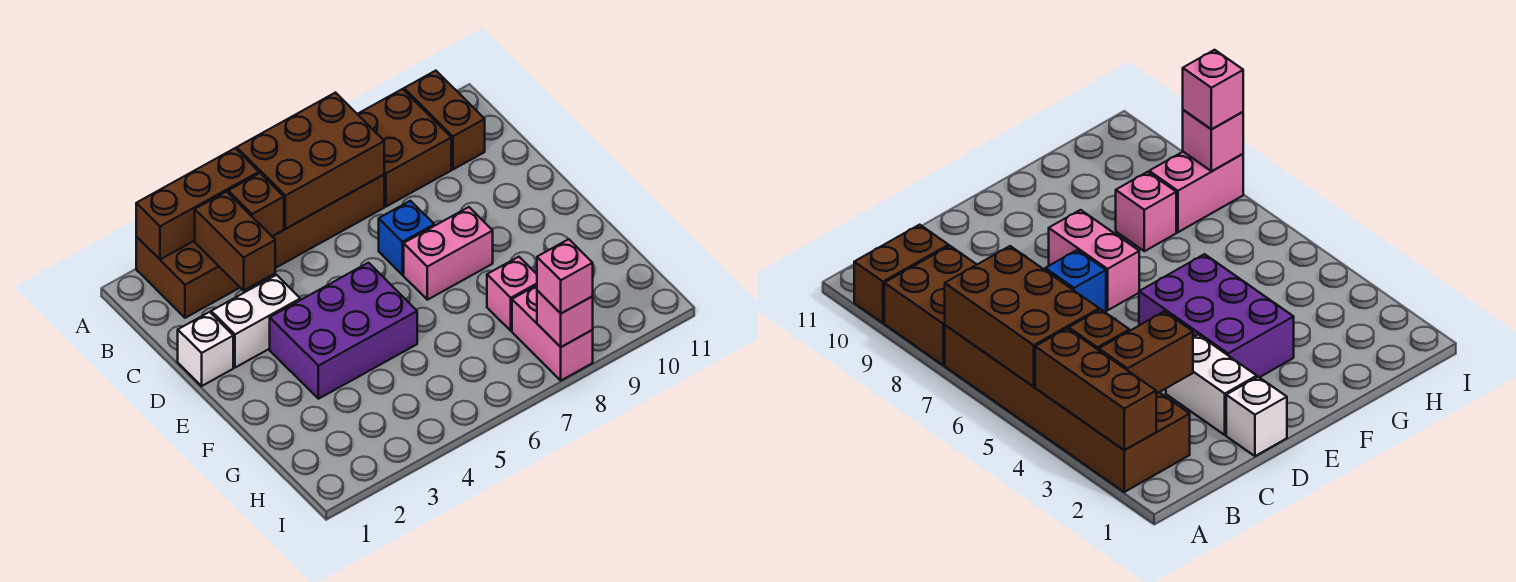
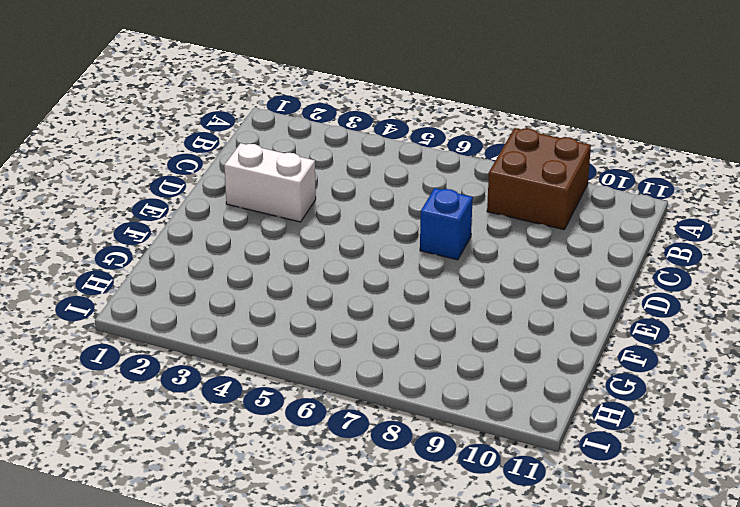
none -> brown brick A2:B7 level 1
none -> brown brick A10:B10 level 1
none -> white brick D1 level 1

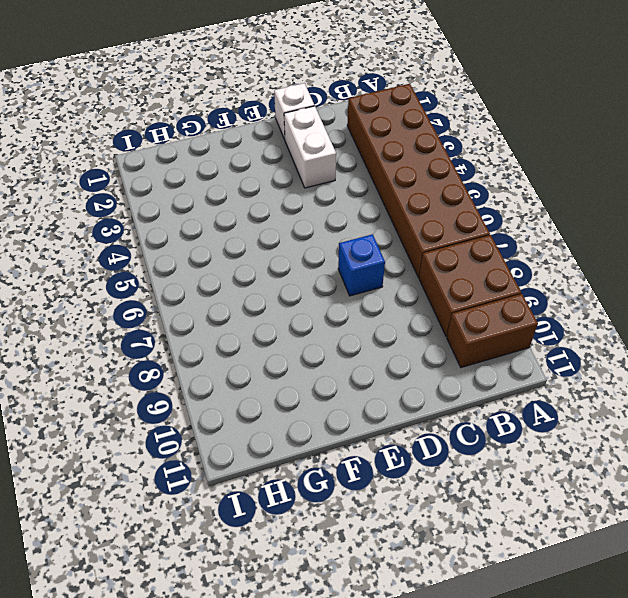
none -> purple brick E3:F5 level 1
none -> pink brick E7:E8 level 1
none -> pink brick G8 level 1

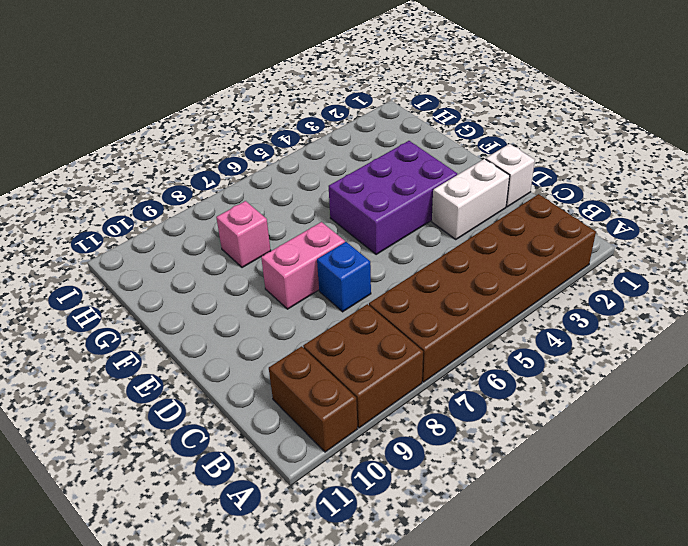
none -> pink brick H8:I8 level 1
none -> brown brick A2:A4 level 2
none -> brown brick A5:B7 level 2

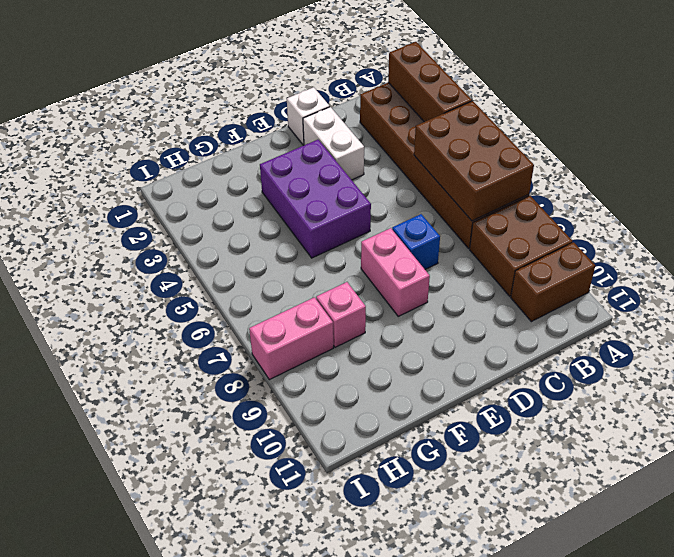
none -> brown brick B3:C3 level 2
none -> brown brick B4 level 2
none -> pink brick I8 level 2

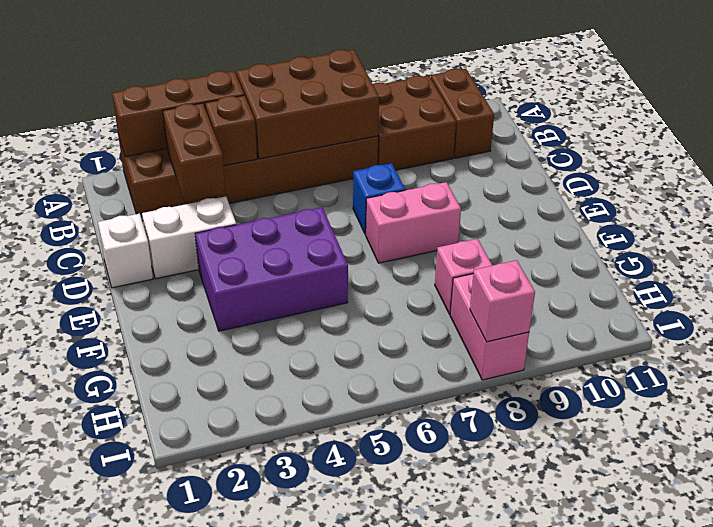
none -> pink brick I8 level 3

